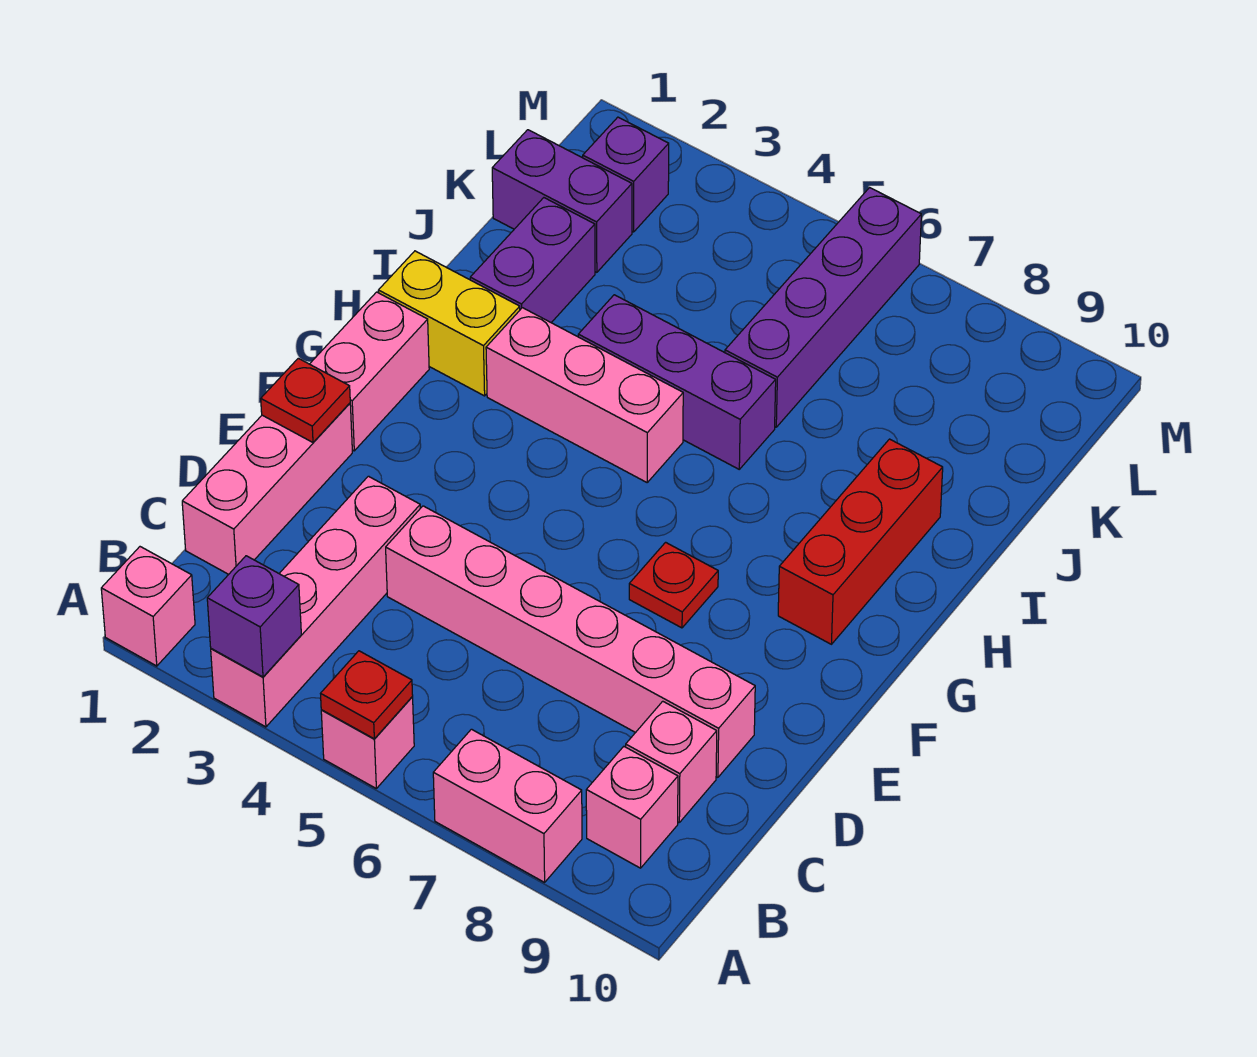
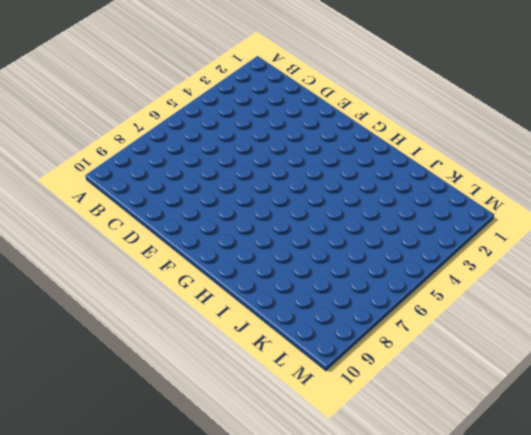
none -> pink brick A1 level 1
none -> pink brick A3:D3 level 1
none -> pink brick A5 level 1

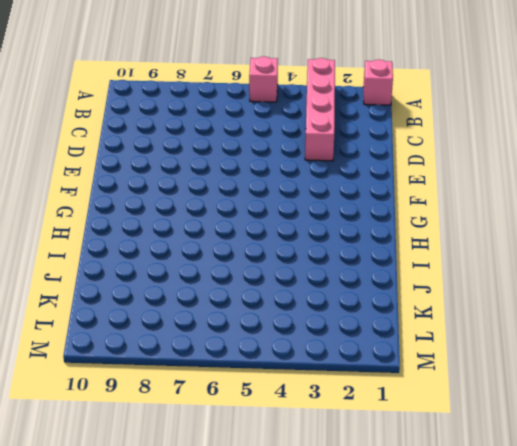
none -> pink brick A7:A8 level 1
none -> pink brick B9 level 1
none -> pink brick C1:E1 level 1

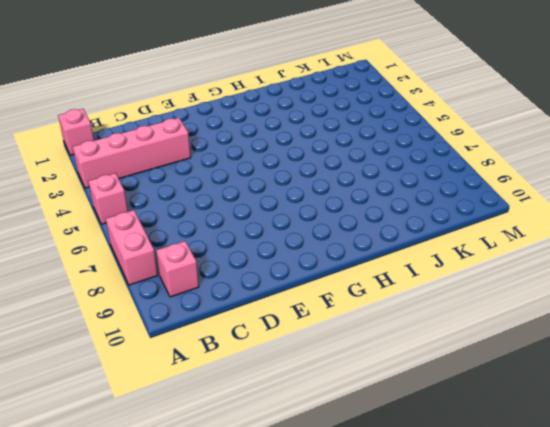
none -> pink brick C1:E1 level 1
none -> pink brick C9 level 1
none -> pink brick D4:D9 level 1

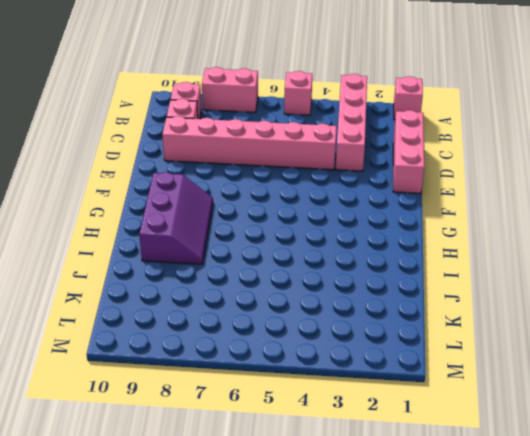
purple slope G8:I9 level 1 top 9 -> red brick G9:I9 level 1
none -> pink brick F1:G1 level 1
none -> red plate F7 level 1
none -> yellow brick H1:H2 level 1

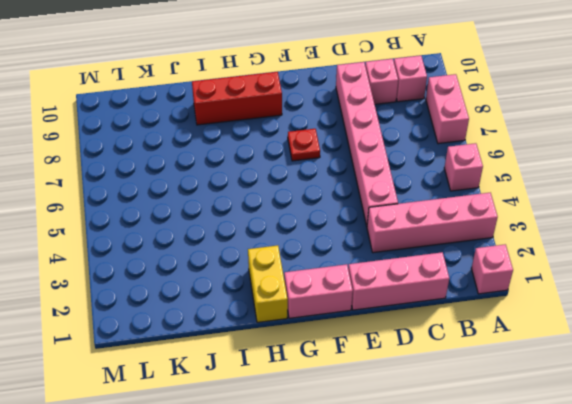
none -> pink brick H3:H5 level 1
none -> purple brick I2:J2 level 1
none -> purple brick I4:I6 level 1

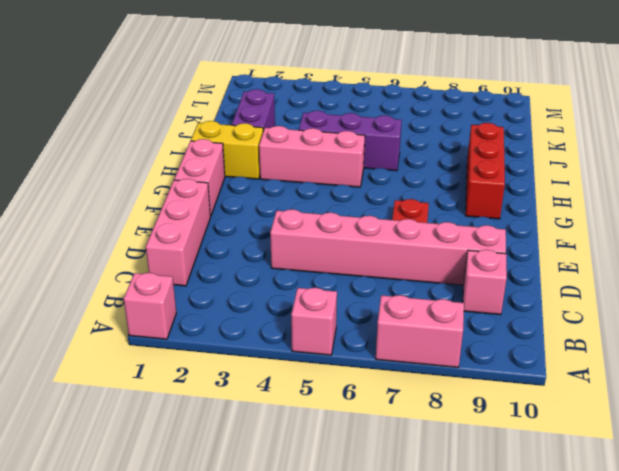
none -> pink brick A3:D3 level 1
none -> pink brick B9 level 1
none -> purple brick J6:M6 level 1

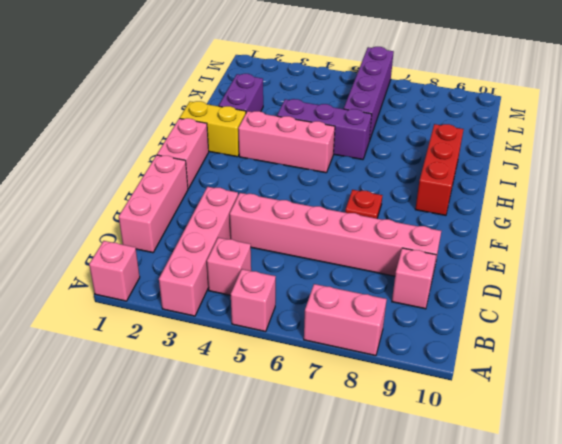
pink brick B4 level 1 -> pink brick B9 level 1
none -> purple brick K1:K2 level 1
none -> purple brick L2 level 1
none -> purple brick A3 level 2

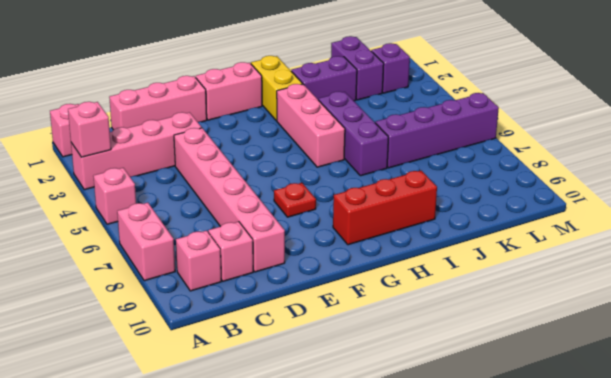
pink brick A3 level 2 -> purple brick A3 level 2
none -> red plate A5 level 2
none -> red plate E1 level 2

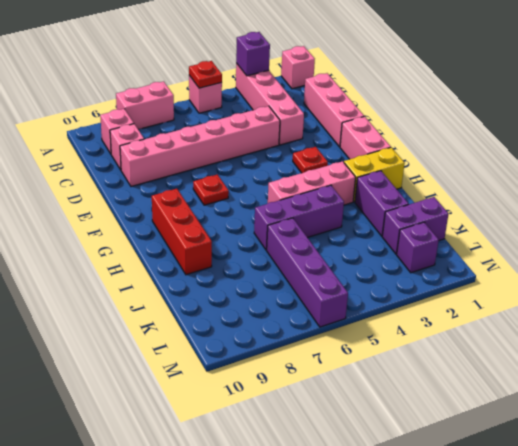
red plate F3 level 1 -> red plate E1 level 2

